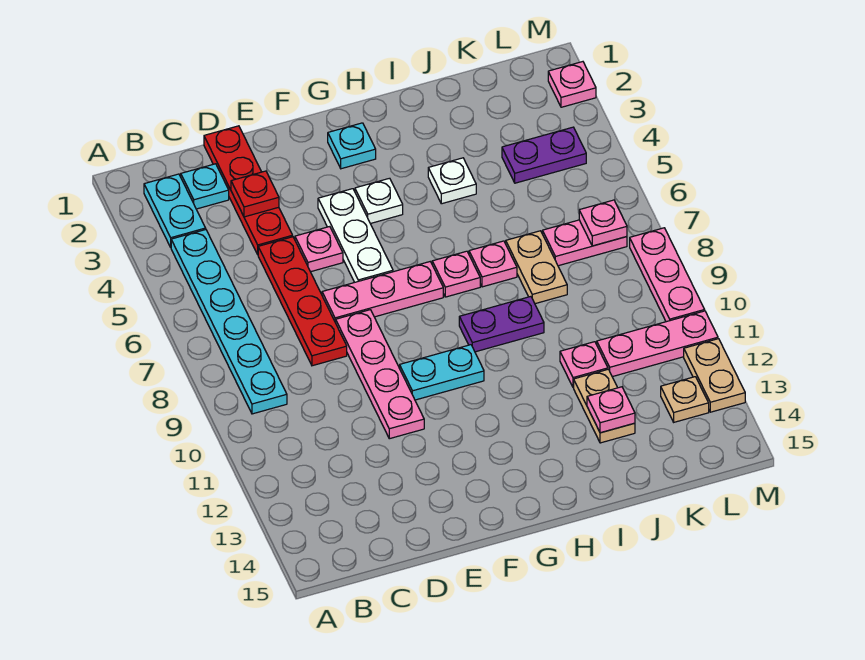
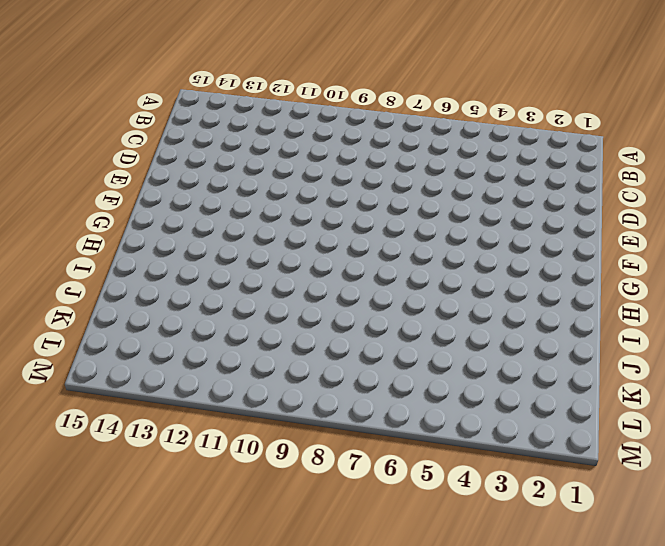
none -> cyan plate B2:B3 level 1
none -> cyan plate B4:B9 level 1
none -> cyan plate C2 level 1

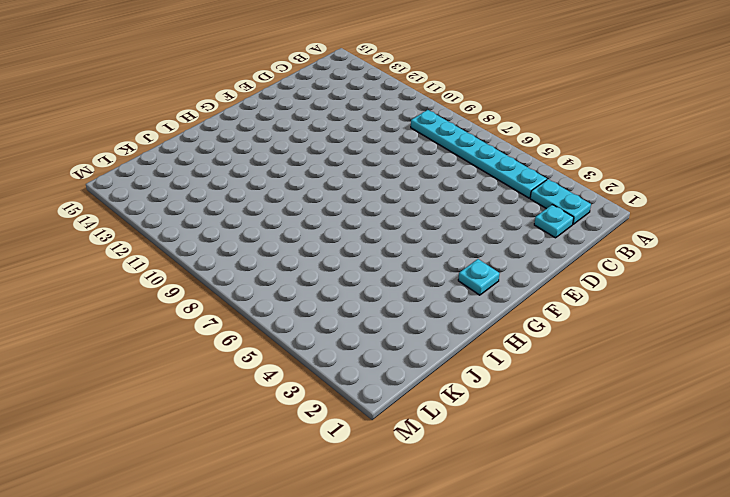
none -> red plate D1:D4 level 1
none -> red plate D5:D8 level 1
none -> pink plate E5 level 1

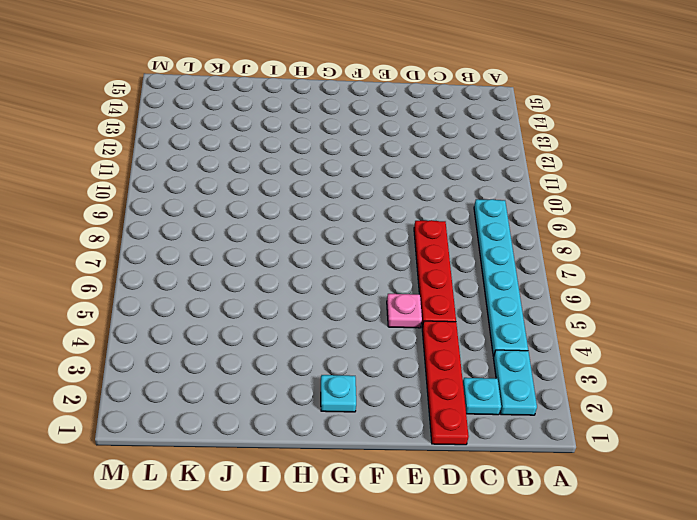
none -> pink plate E7:G7 level 1
none -> pink plate E8:E11 level 1
none -> white plate F4:F6 level 1

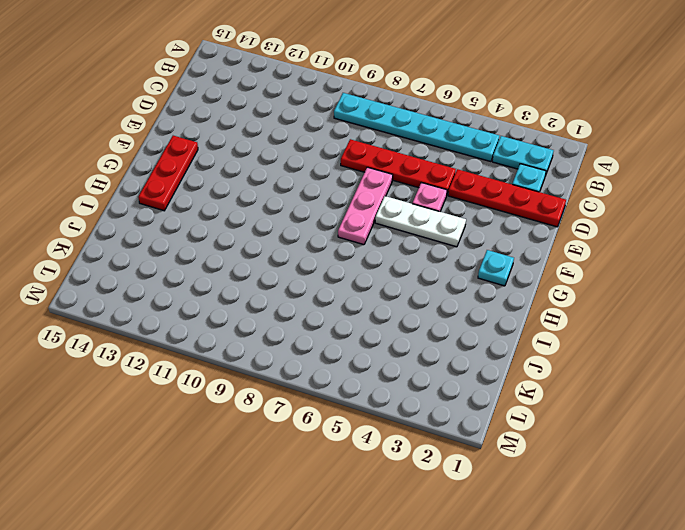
red plate F14:H14 level 1 -> none
none -> pink plate E8:E11 level 1
none -> cyan plate F10:G10 level 1
none -> white plate G4 level 1

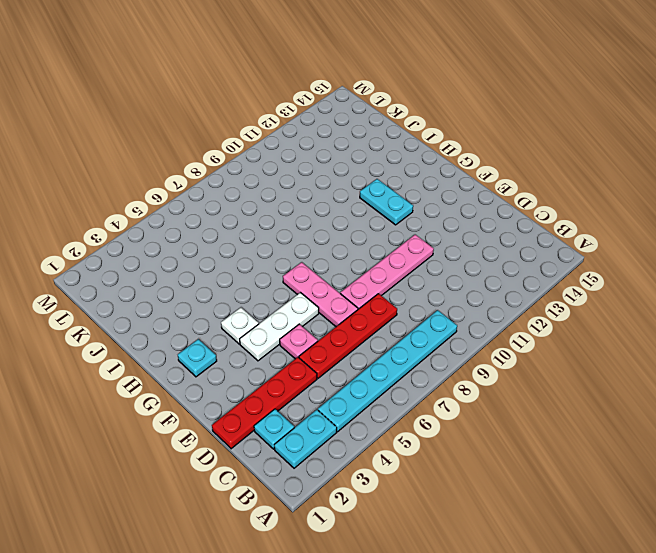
cyan plate G12:H12 level 1 -> cyan plate F10:G10 level 1
none -> pink plate H7 level 1
none -> purple plate H9:I9 level 1
none -> white plate I4 level 1

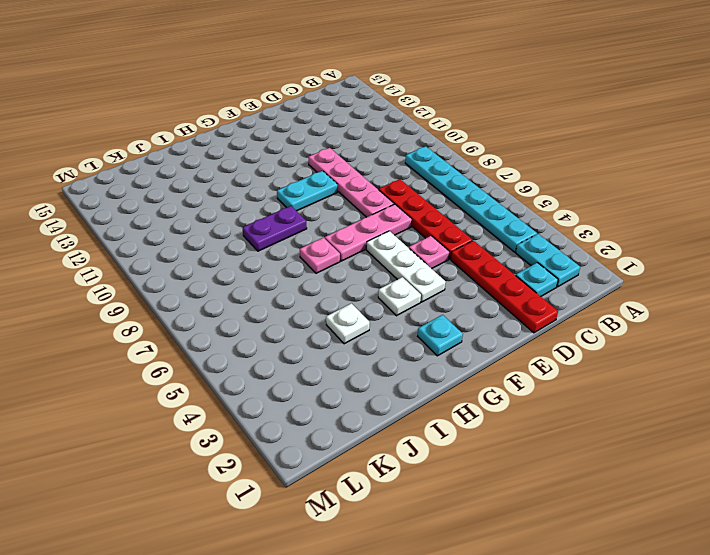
none -> pink plate I7 level 1
none -> tan plate J7:J8 level 1
none -> pink plate J11 level 1

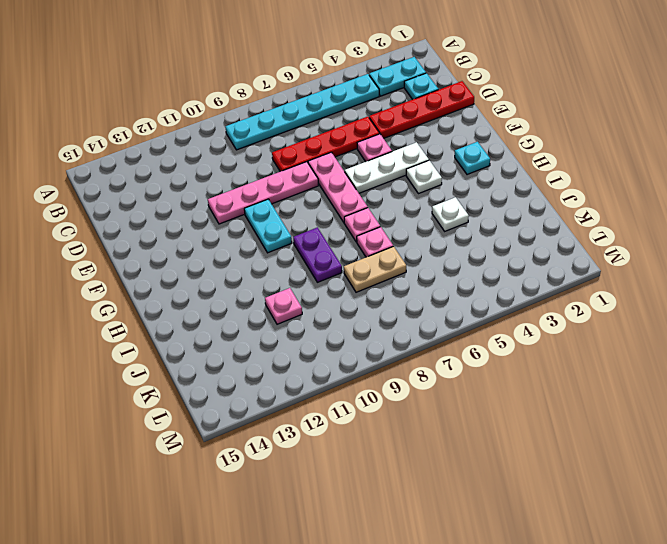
none -> tan plate J12:J13 level 1
none -> purple plate K4:L4 level 1
none -> pink plate K7:L7 level 1

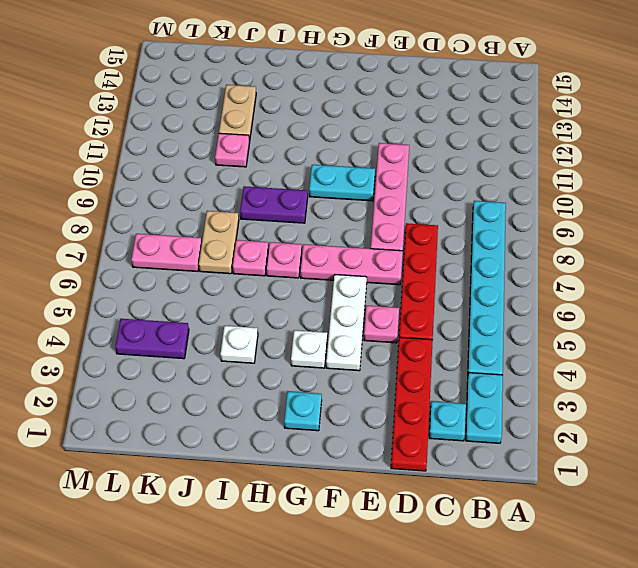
none -> pink plate K11:M11 level 1
none -> tan plate L13 level 1
none -> pink plate M2 level 1

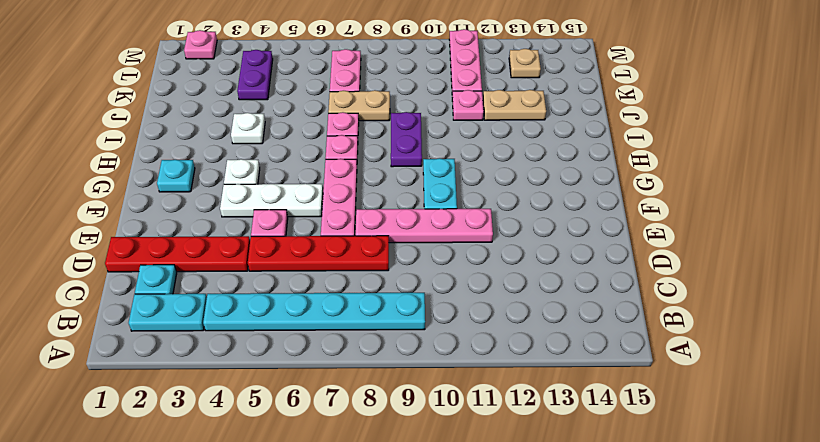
none -> pink plate M8:M10 level 1
none -> tan plate M12:M13 level 1
none -> red plate D3 level 2

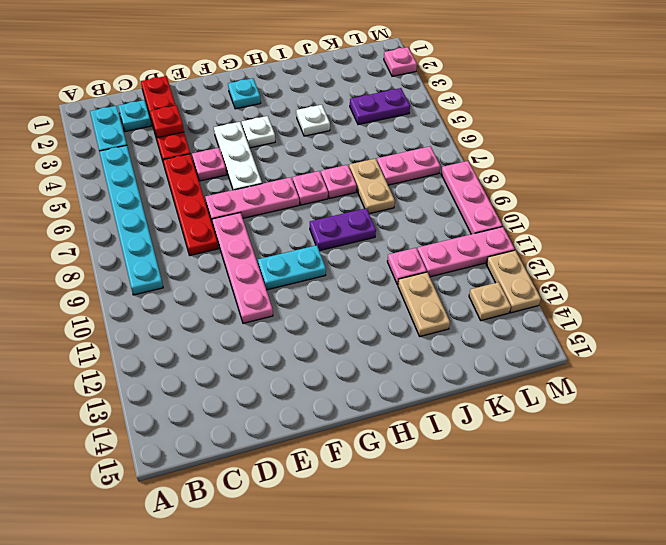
none -> pink plate J13 level 2
none -> pink plate L7 level 2

